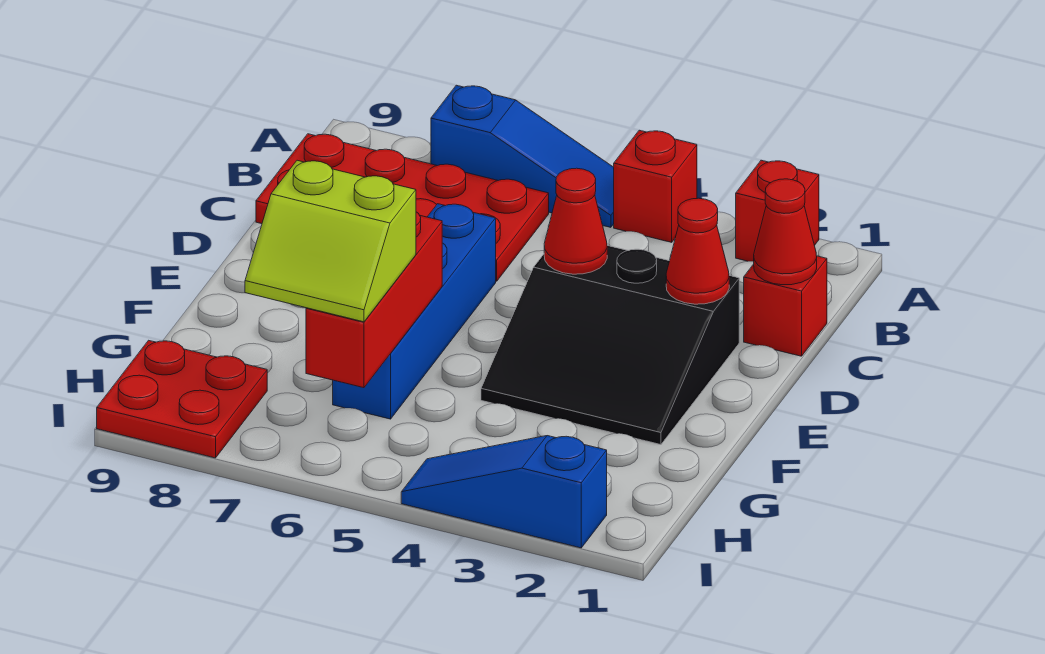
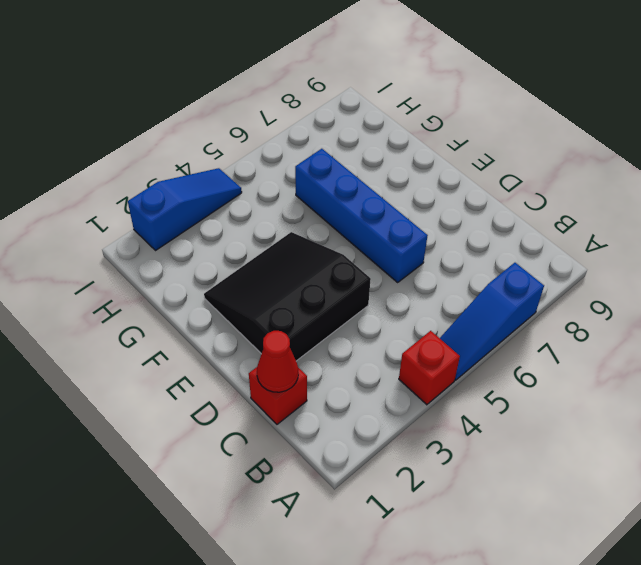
none -> red brick A2 level 1
none -> red plate B6:C9 level 1
none -> red plate H8:I9 level 1

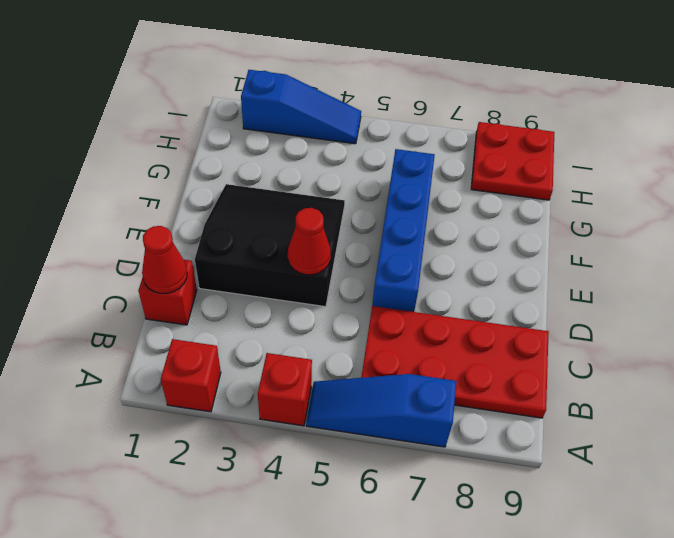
none -> red cone D2 level 2
none -> red brick F6:H6 level 2
none -> lime slope G6:H7 level 3 top G

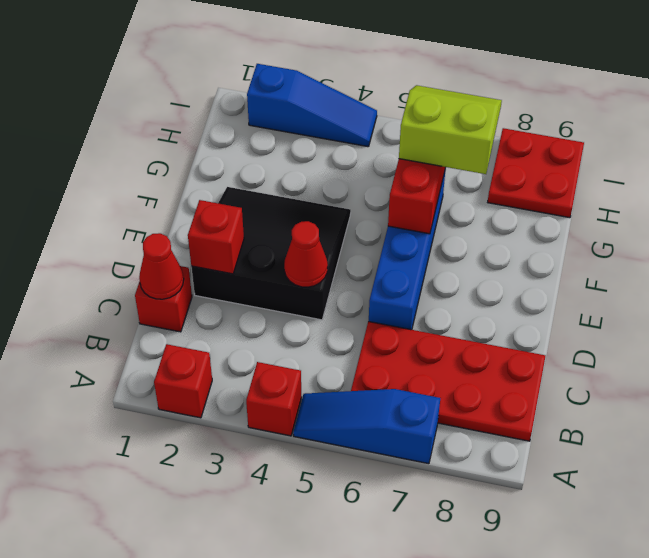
red brick D2 level 2 -> red cone D2 level 2

